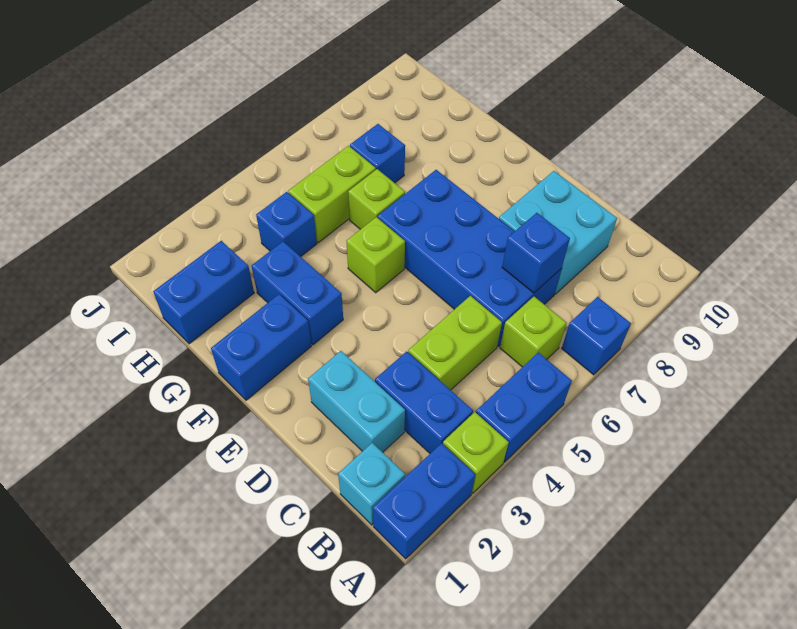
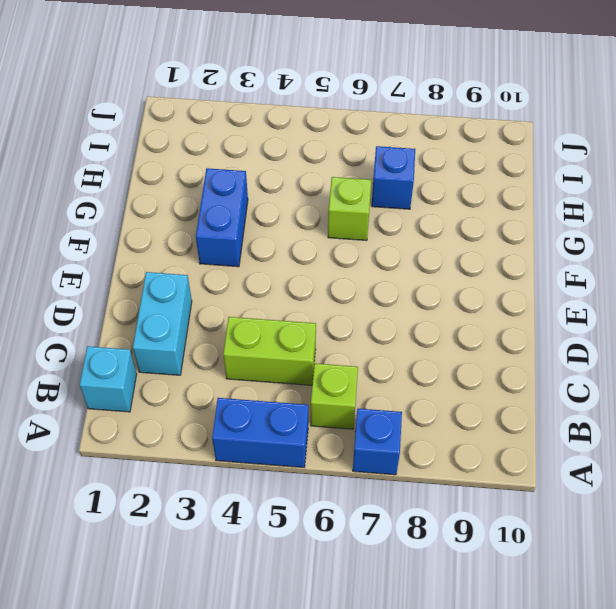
none -> blue brick A1:A2 level 1
none -> lime brick A3 level 1
none -> blue brick B3:C3 level 1

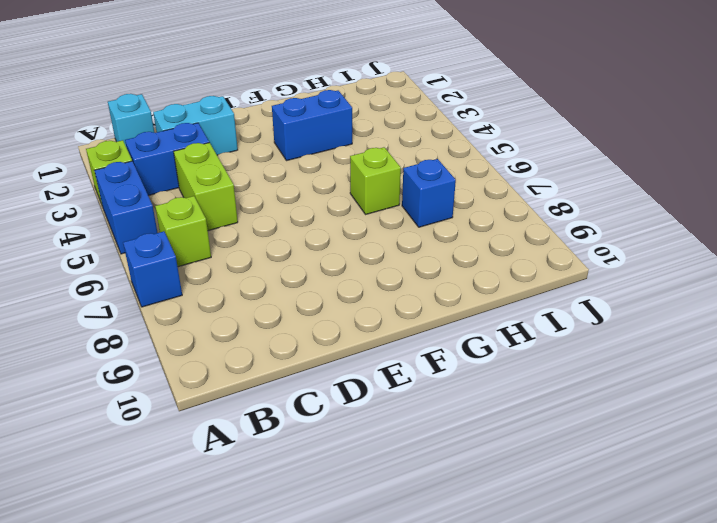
none -> blue brick A1:A2 level 1
none -> blue brick C6:F7 level 1
none -> cyan brick C8:D9 level 1

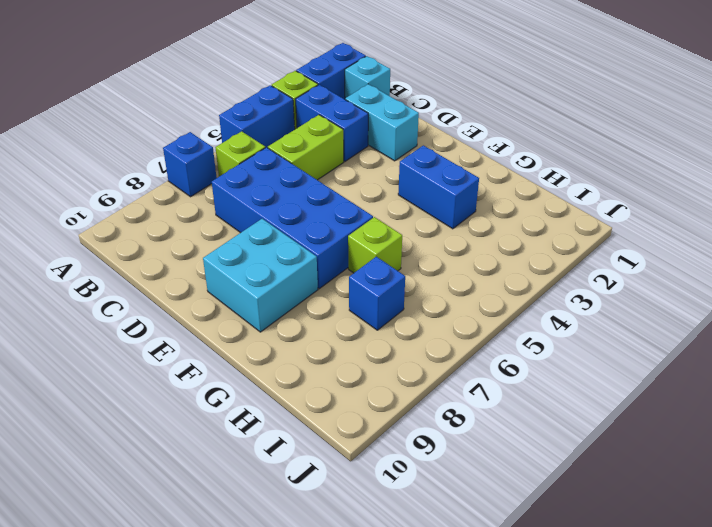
cyan brick E8:F9 level 1 -> cyan brick C8:D9 level 1
none -> blue brick F1:F2 level 1
none -> lime brick F5 level 1
none -> blue brick H1:H2 level 1

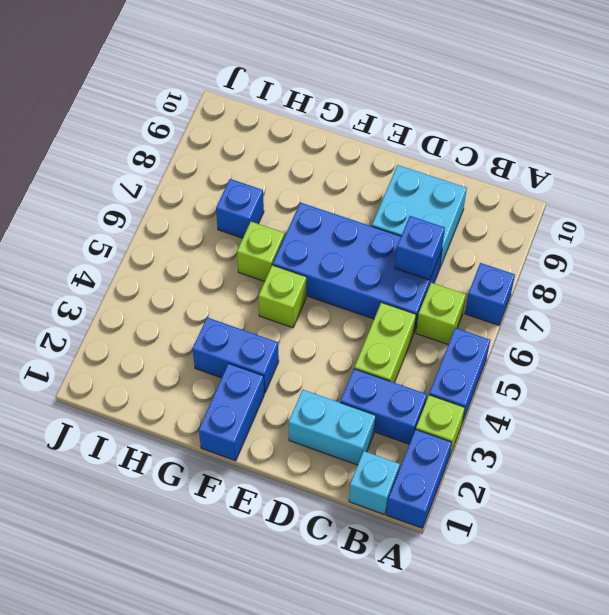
none -> blue brick H1:H2 level 1
none -> blue brick H4 level 1
none -> lime brick H5:H6 level 1

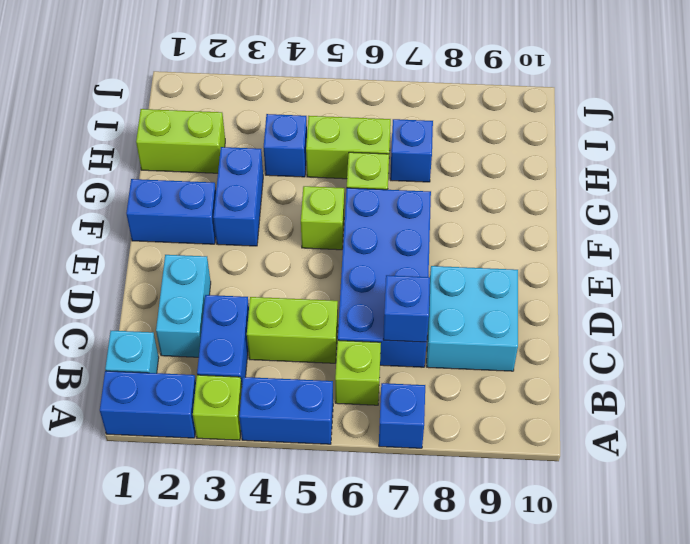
lime brick H1:H2 level 1 -> blue brick H1:H2 level 1

